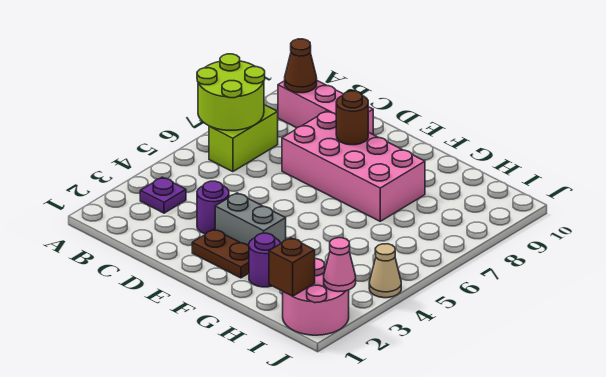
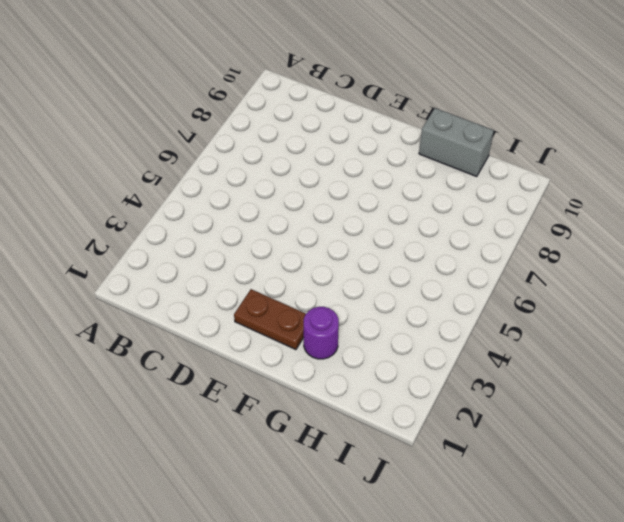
grey brick G10:H10 level 1 -> grey brick E3:F3 level 1
none -> purple plate B3 level 1
none -> lime brick B6:B7 level 1
none -> pink brick B9:D9 level 1

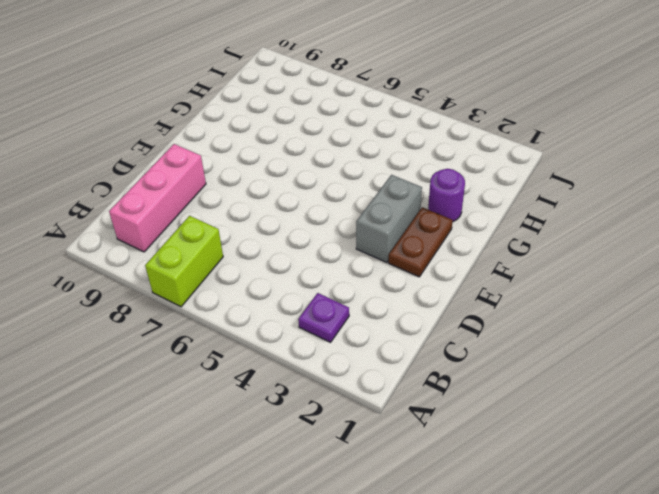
lime brick A7:B7 level 1 -> lime brick B6:B7 level 1
none -> purple round brick D3 level 1
none -> pink brick D7:G8 level 1
none -> pink round brick I1:J2 level 1

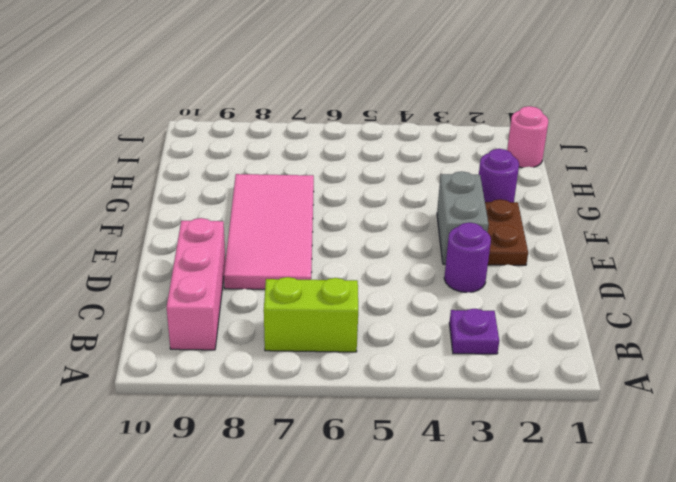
pink tile D7:G8 level 1 -> pink brick D7:G8 level 1
pink round brick I1 level 1 -> pink round brick I1:J2 level 1
none -> tan cone J4 level 1
none -> lime round brick A6:B7 level 2
none -> brown cone B9 level 2

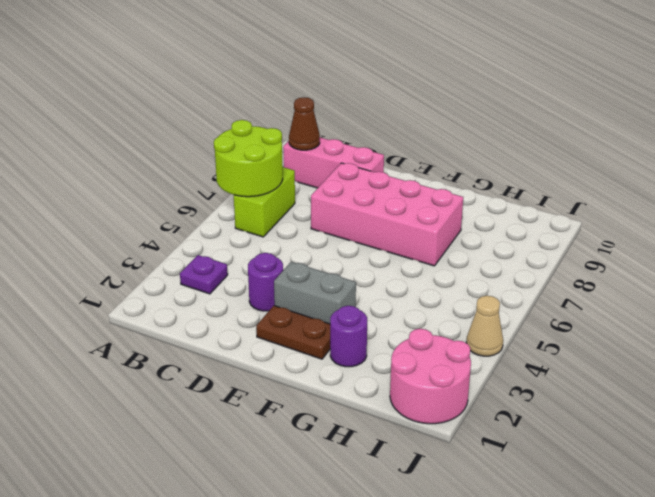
none -> brown round brick E8 level 2
none -> brown brick I1 level 2
none -> pink cone J2 level 2

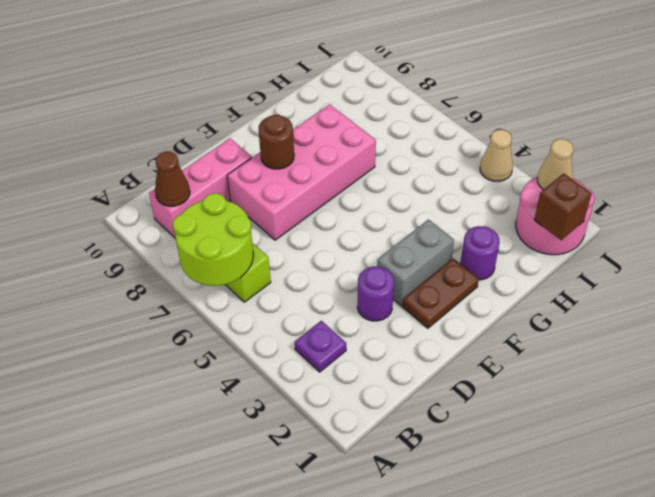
tan cone J2 level 2 -> pink cone J2 level 2

